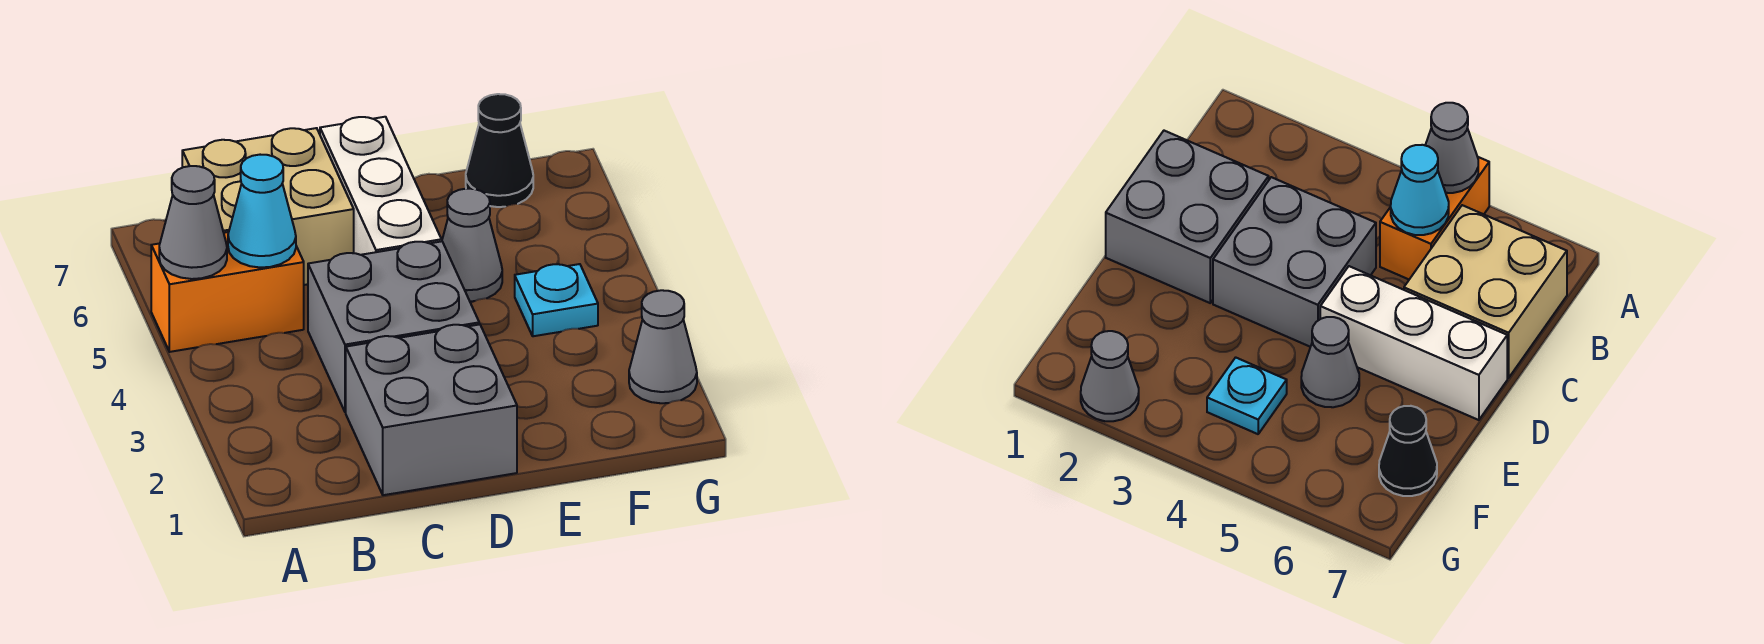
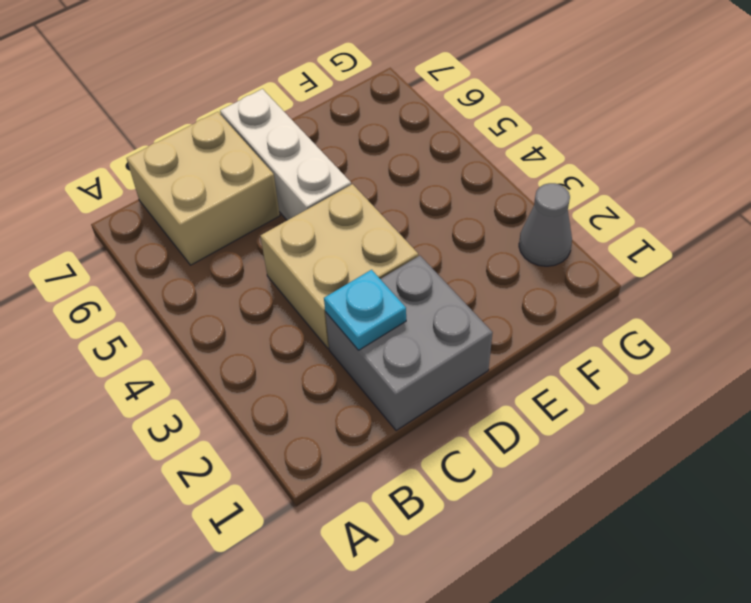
cyan plate C2 level 2 -> cyan plate F4 level 1
tan brick C3:D4 level 1 -> grey brick C3:D4 level 1
none -> orange brick A5:B5 level 1
none -> grey cone E5 level 1

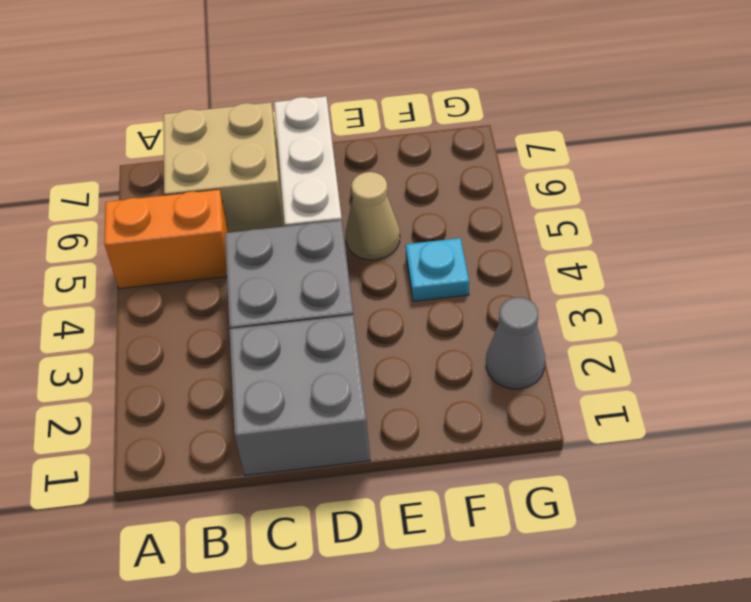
tan cone E5 level 1 -> grey cone E5 level 1
none -> black cone F7 level 1
none -> grey cone A5 level 2

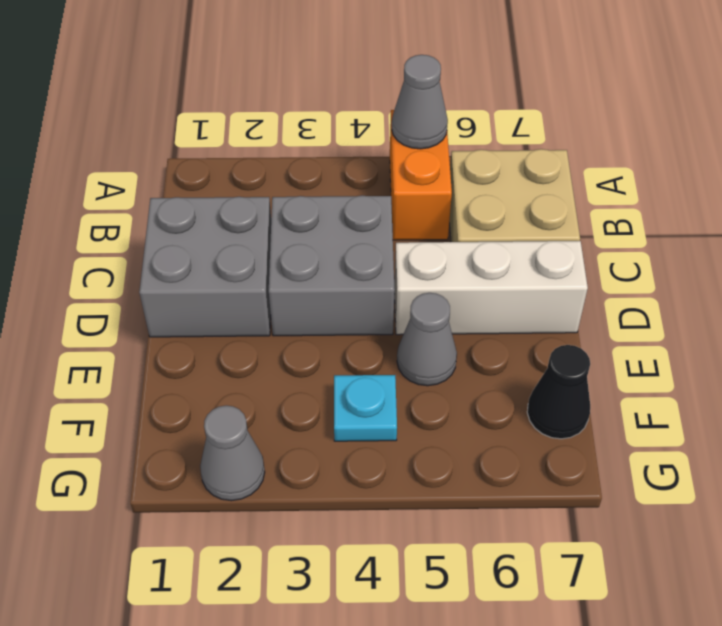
none -> cyan cone B5 level 2

